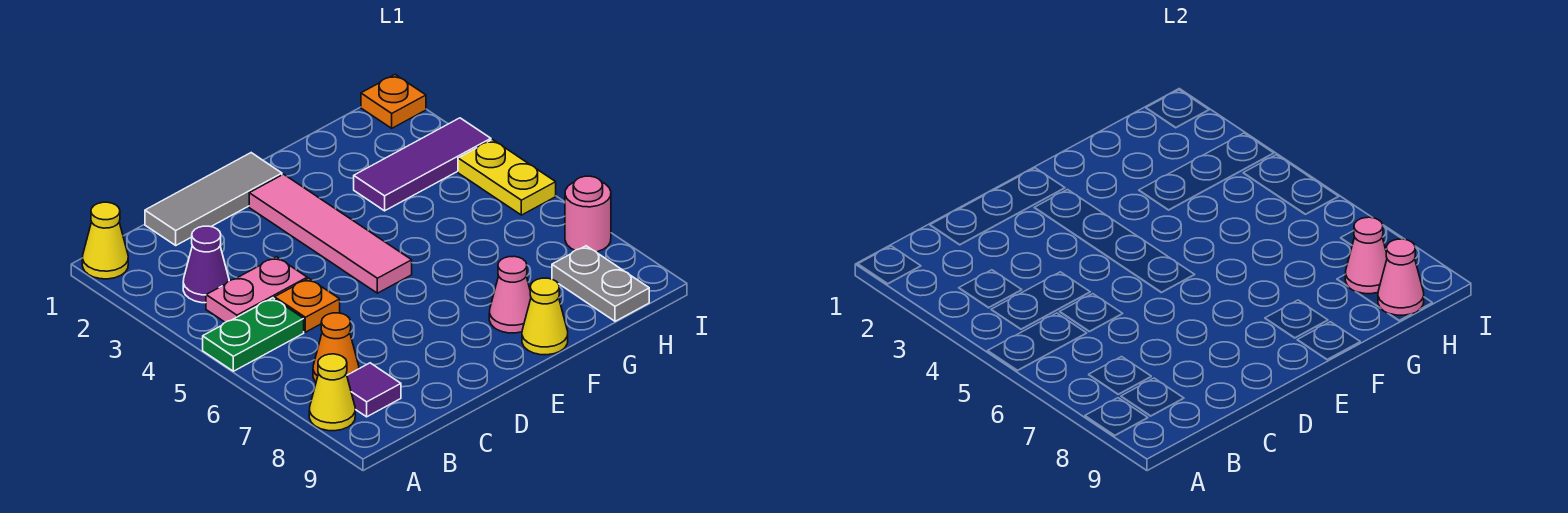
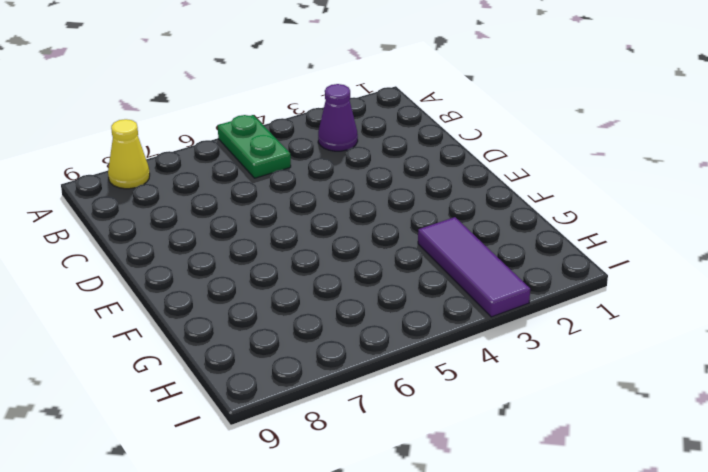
none -> yellow cone A1 level 1
none -> pink plate B4:C4 level 1
none -> orange cone B7 level 1

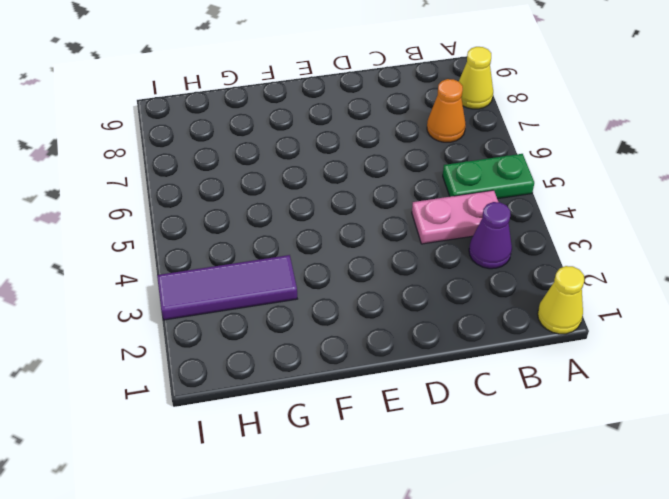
none -> purple tile B8 level 1
none -> grey tile C1:E1 level 1
none -> orange plate C5 level 1

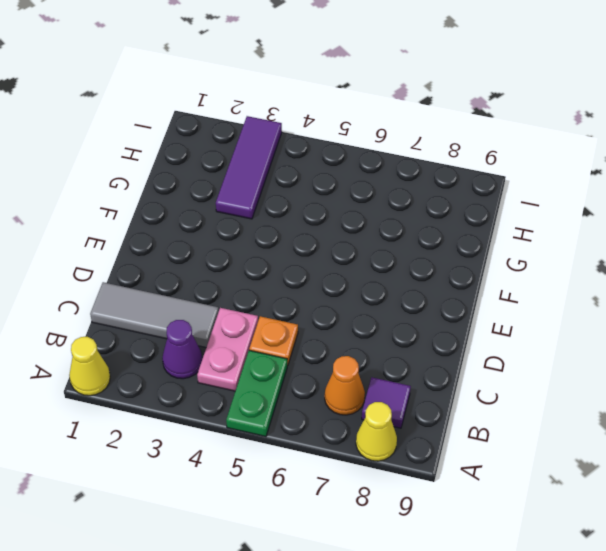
grey tile C1:C3 level 1 -> grey tile C1:E1 level 1
none -> pink tile E2:E5 level 1
none -> pink cone F8 level 1
none -> yellow cone F9 level 1

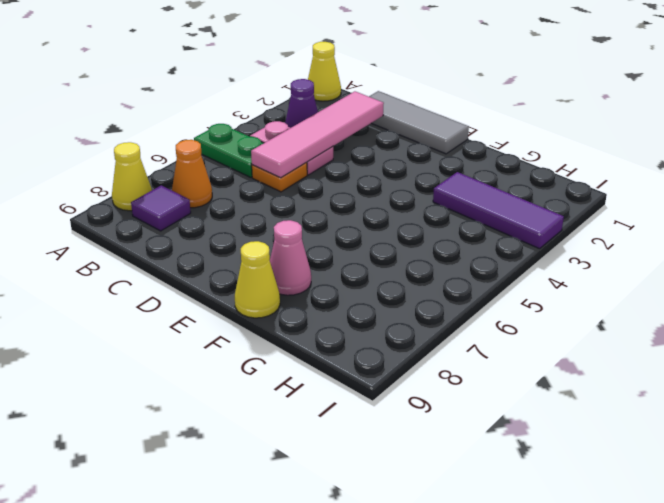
pink tile C2:C5 level 2 -> pink tile E2:E5 level 1
none -> grey plate H8:H9 level 1
none -> orange plate I1 level 1
none -> yellow plate I4:I5 level 1

